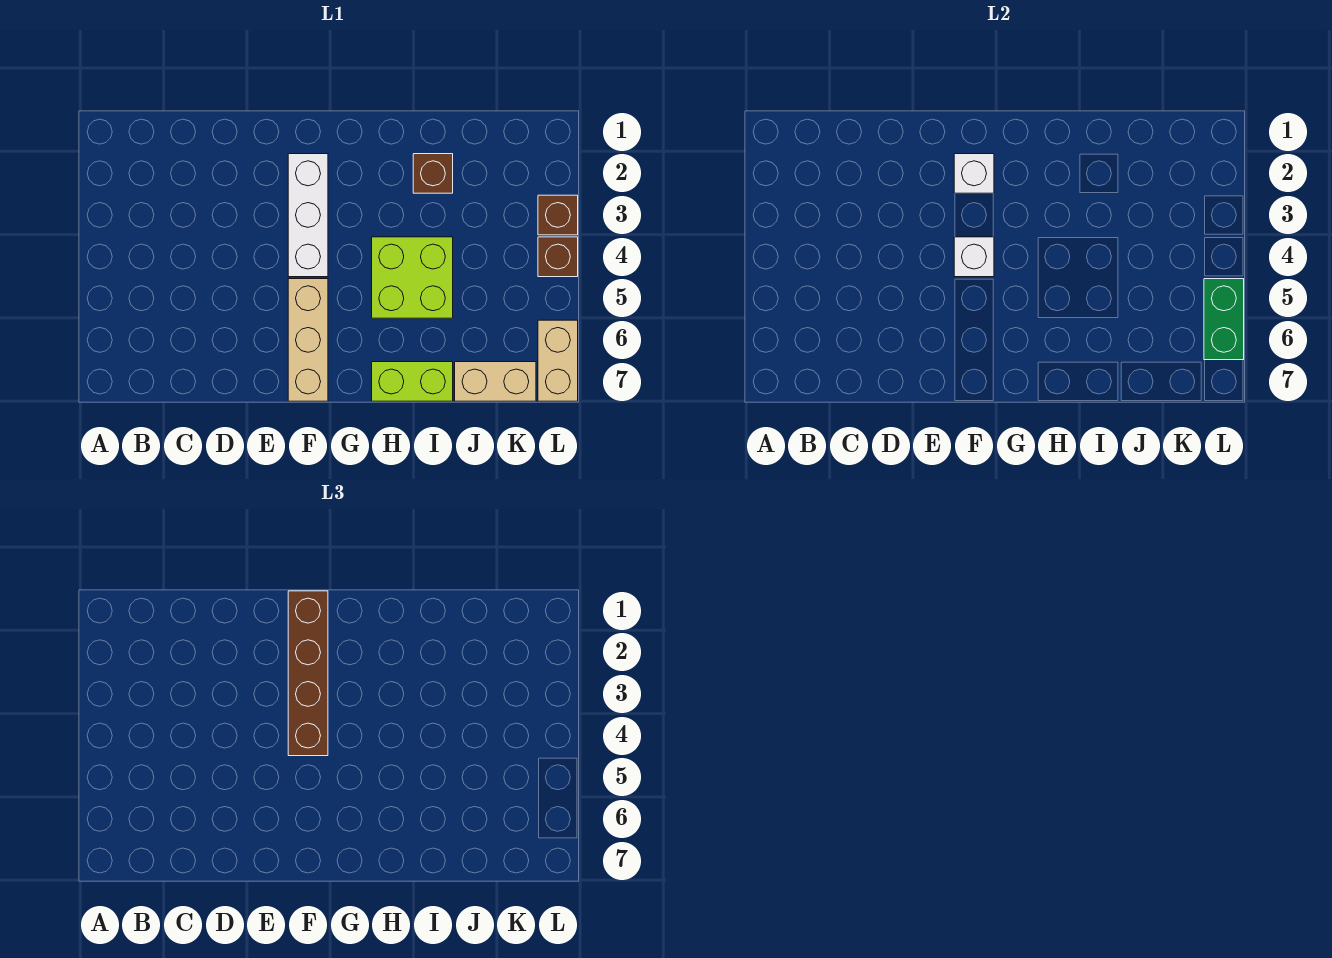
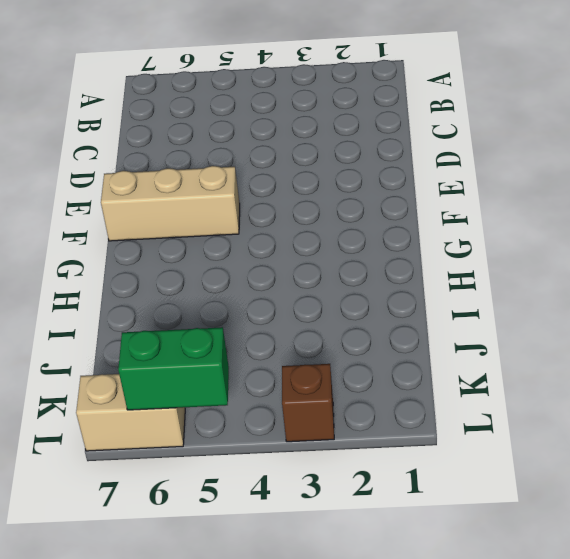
none -> white brick F2:F4 level 1
none -> lime brick H4:I5 level 1
none -> lime brick H7:I7 level 1

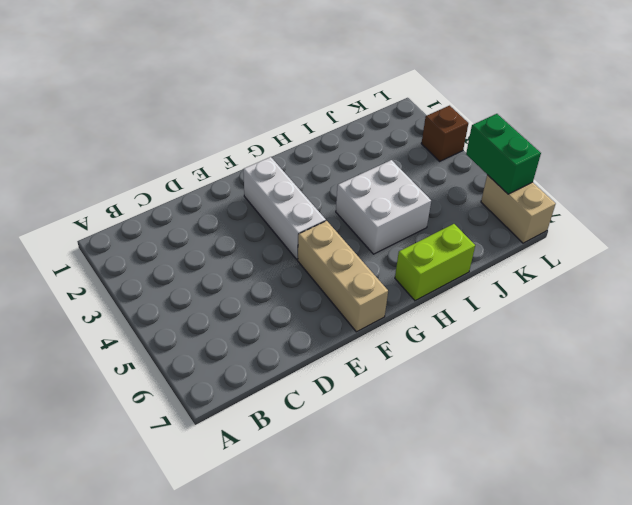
white brick H4:I5 level 1 -> lime brick H4:I5 level 1
none -> brown brick I2 level 1
none -> tan brick J7:K7 level 1
none -> brown brick L4 level 1

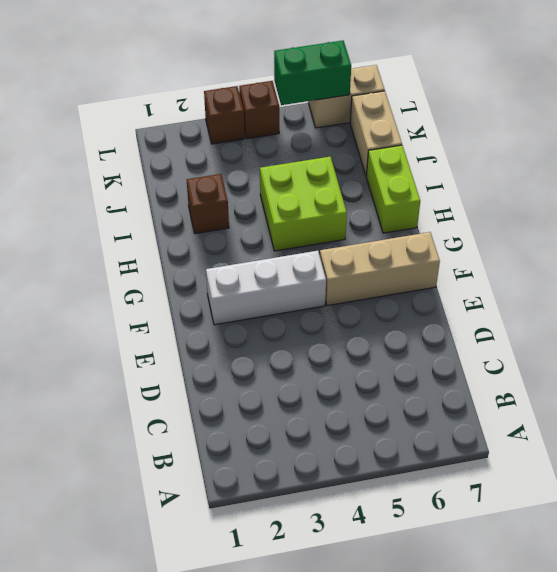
none -> white brick F2 level 2
none -> white brick F4 level 2
none -> brown brick F1:F4 level 3

